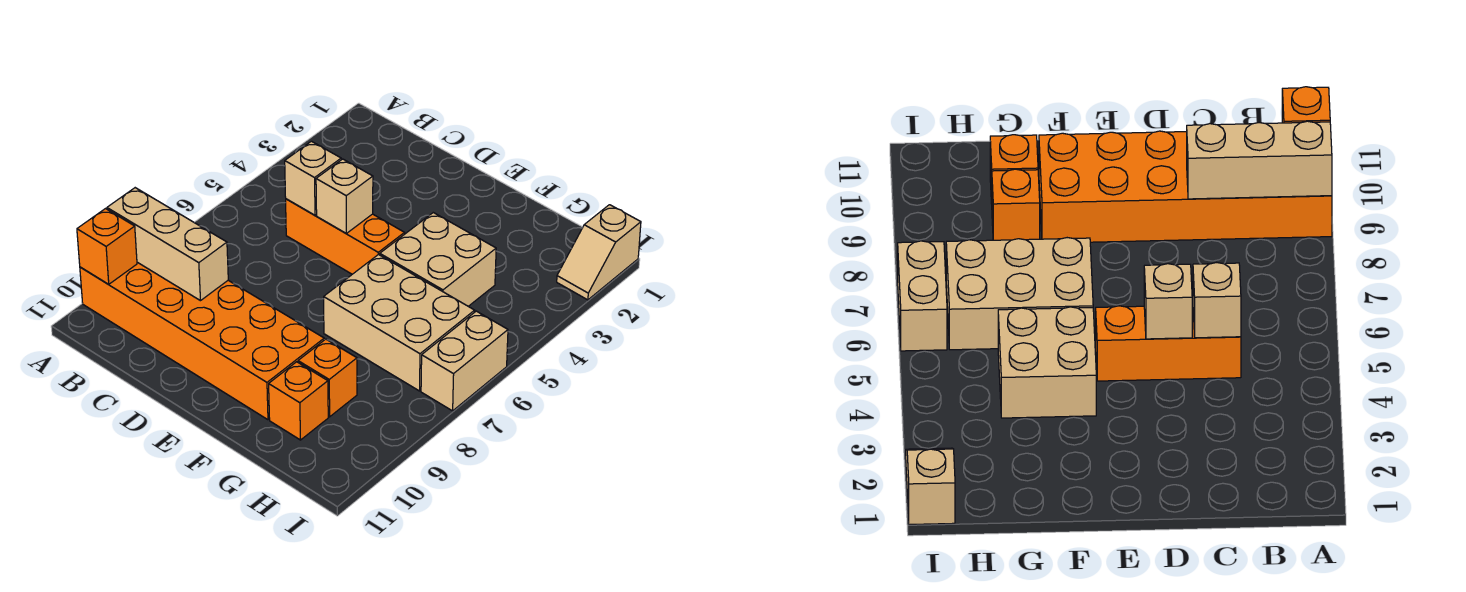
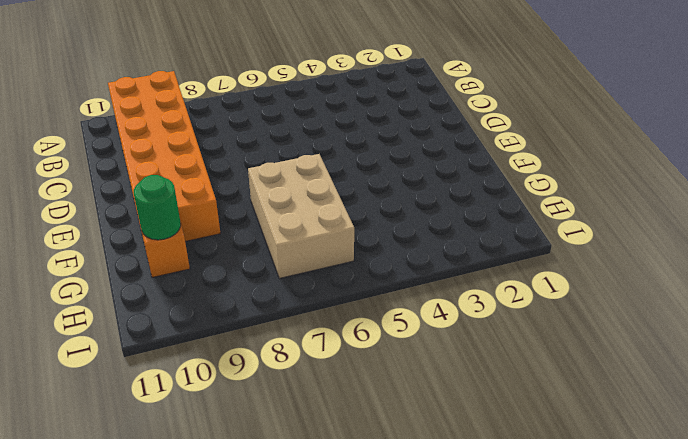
green round brick G10 level 2 -> none
none -> orange brick C5:E5 level 1
none -> tan brick F4:G5 level 1
none -> orange brick G9 level 1

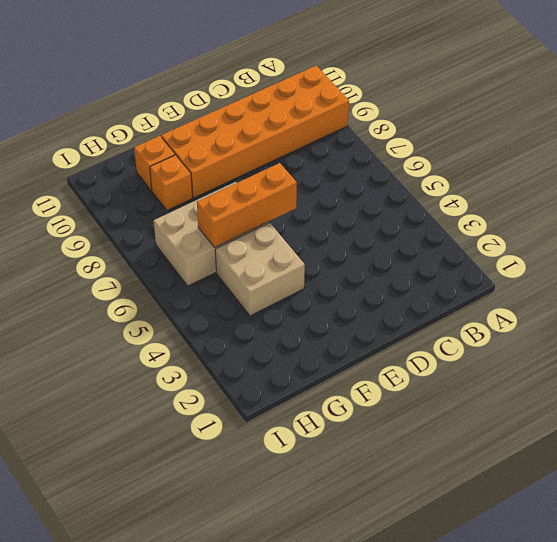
orange brick E6:G6 level 2 -> orange brick C5:E5 level 1
none -> tan slope I1:I2 level 1 top 1
none -> tan brick I6:I7 level 1
none -> tan brick A9:C9 level 2

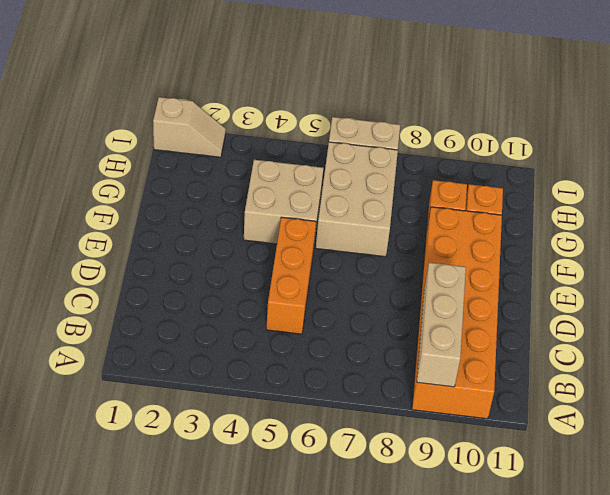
none -> orange brick A10 level 2
none -> tan brick C5 level 2
none -> tan brick D5 level 2

